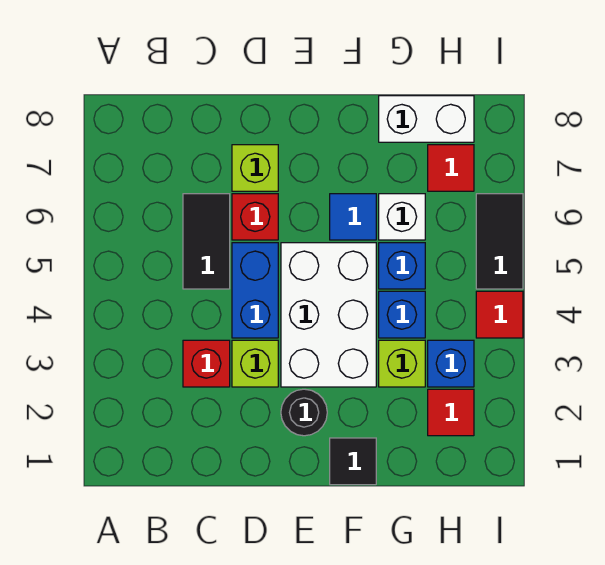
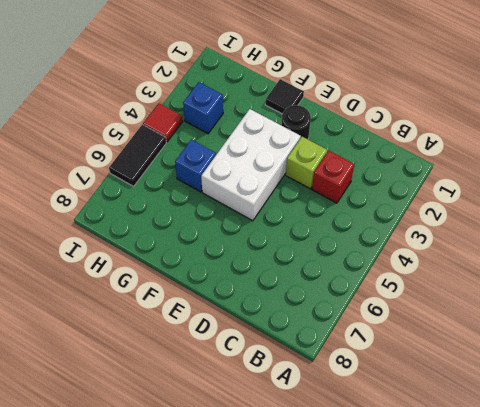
none -> black tile C5:C6 level 1
none -> blue brick D4:D5 level 1
none -> red brick D6 level 1

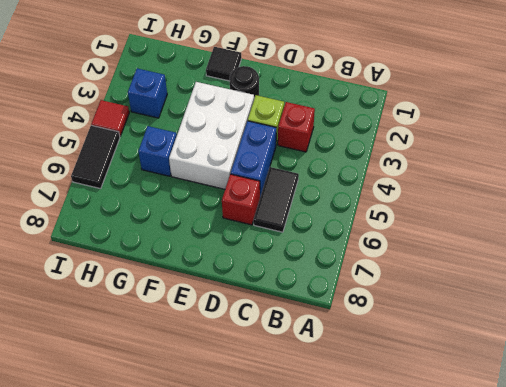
none -> lime brick D7 level 1
none -> blue tile F6 level 1
none -> lime brick G3 level 1

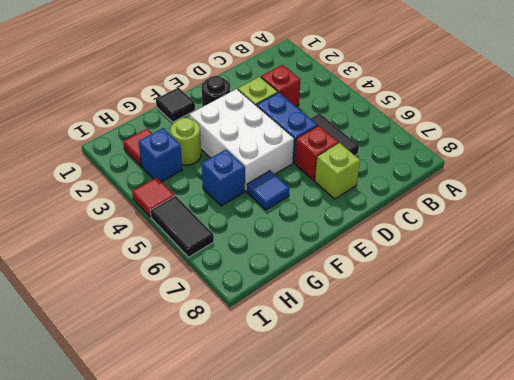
lime round brick G3 level 1 -> lime brick G3 level 1
none -> blue brick G4 level 1
none -> white brick G6 level 1
none -> white brick G8:H8 level 1

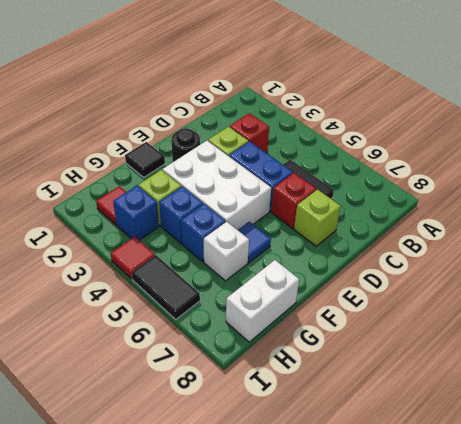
none -> red tile H7 level 1

